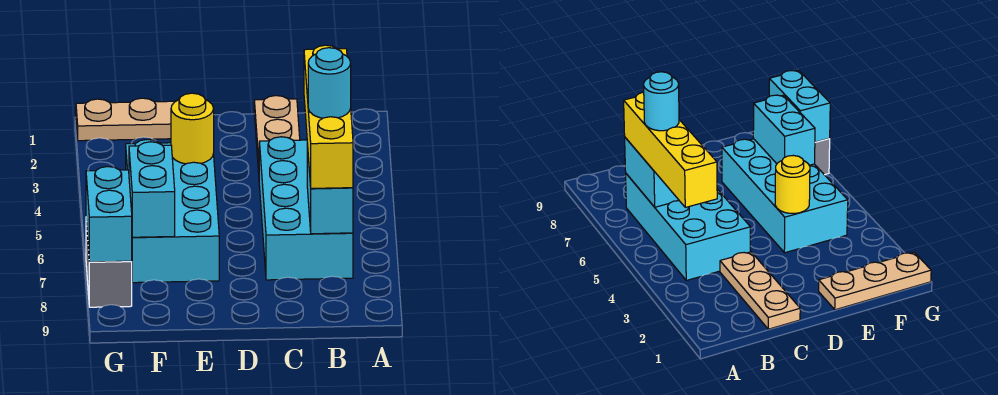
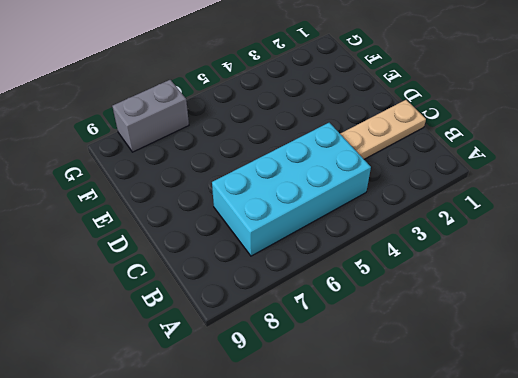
none -> tan plate E1:G1 level 1
none -> cyan brick E4:F7 level 1

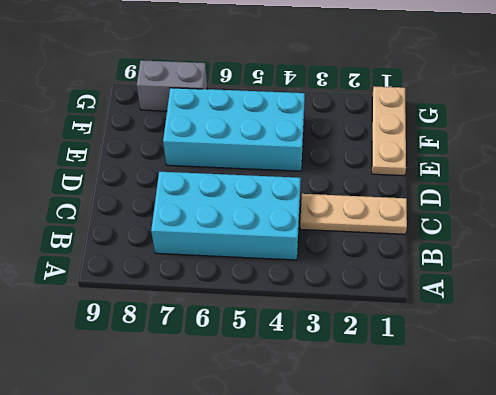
none -> cyan brick B6:B7 level 2
none -> yellow round brick E4 level 2

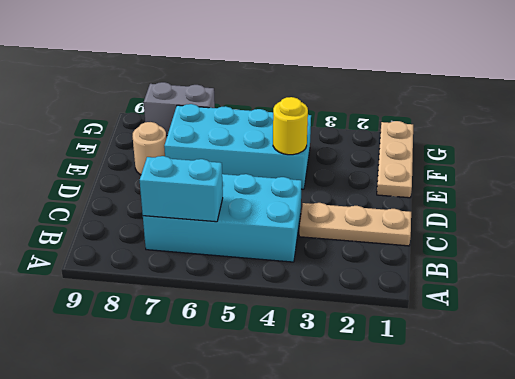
tan round brick E8 level 1 -> none
none -> cyan brick F6:F7 level 2
none -> cyan brick G7:G8 level 2

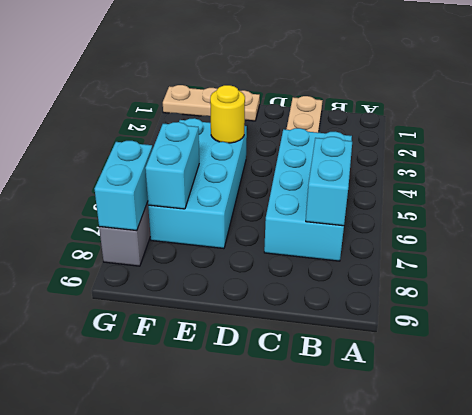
none -> yellow brick B4:B7 level 3
none -> cyan round brick B6 level 4

